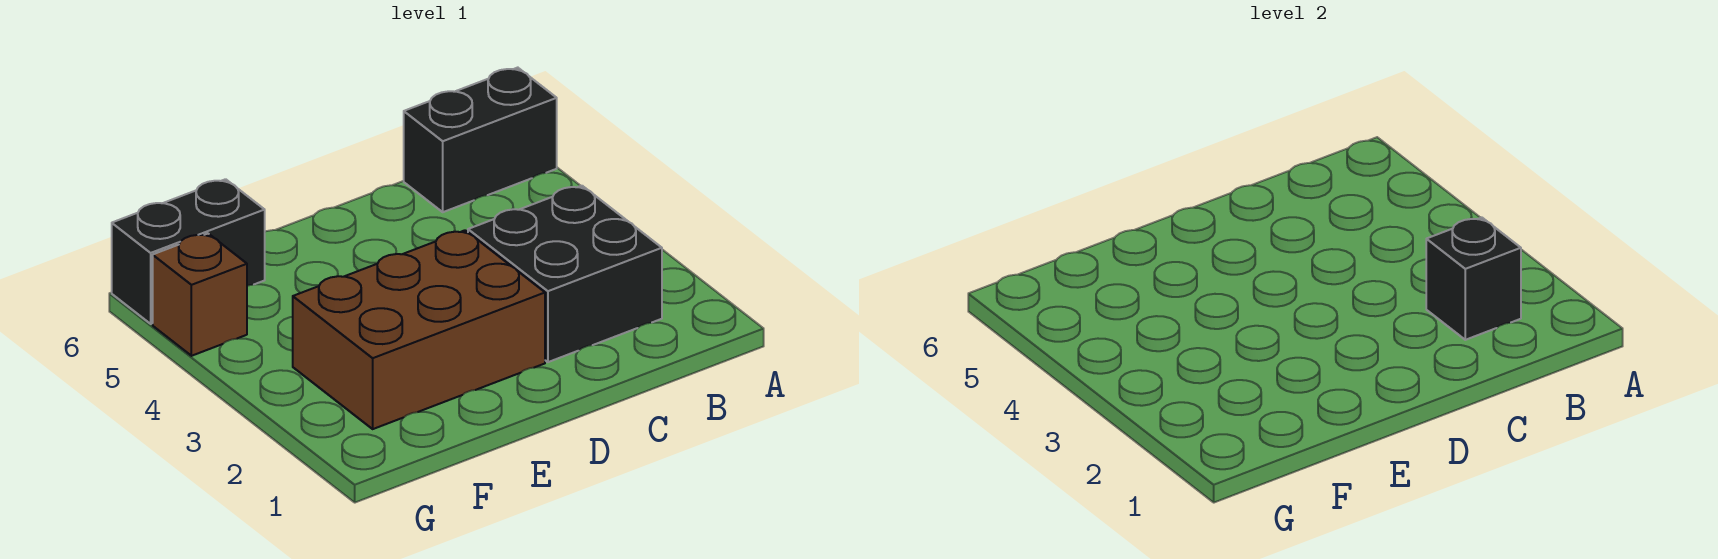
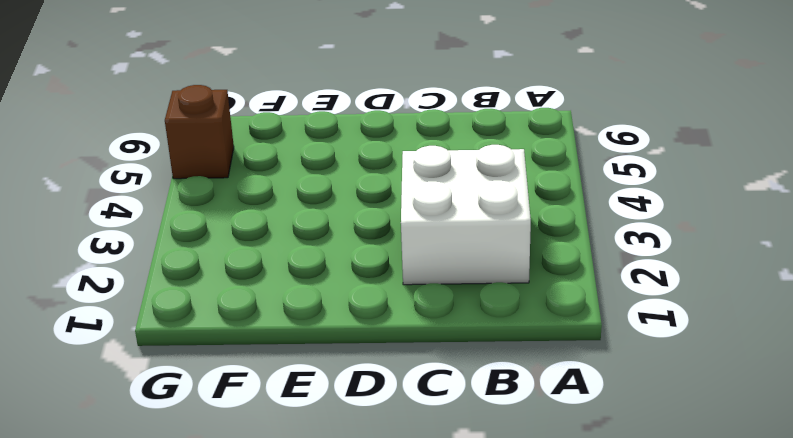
white brick B2:C3 level 1 -> black brick B2:C3 level 1
none -> black brick A6:B6 level 1
none -> brown brick D2:F3 level 1

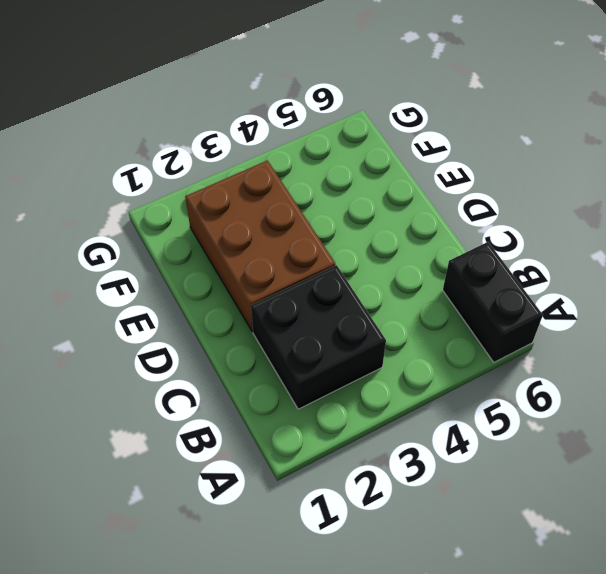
none -> black brick F6:G6 level 1
none -> brown brick G5 level 1

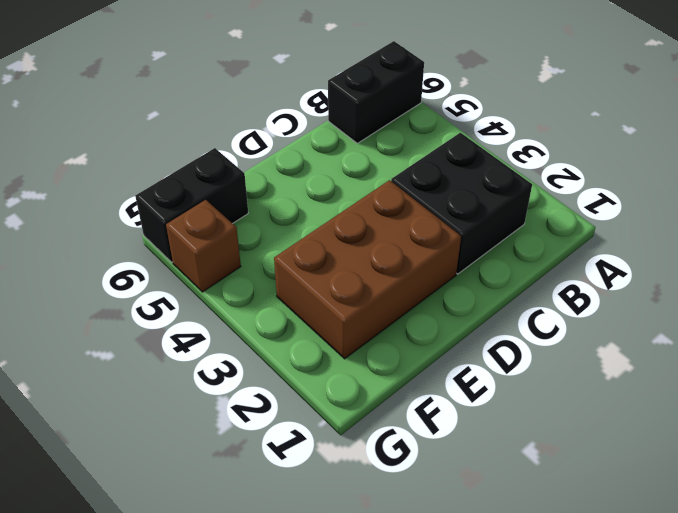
none -> black brick B2 level 2

